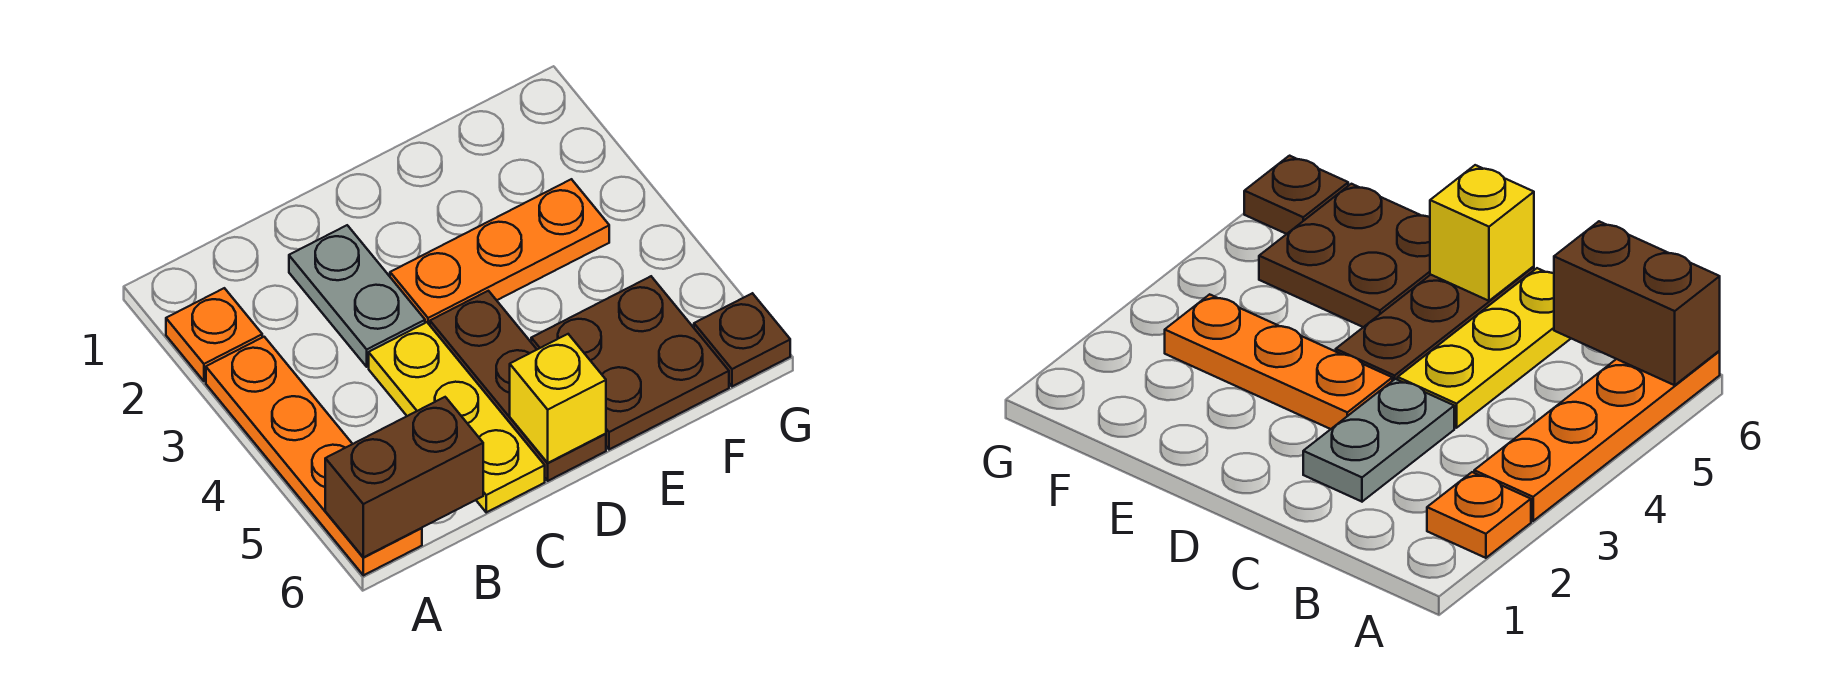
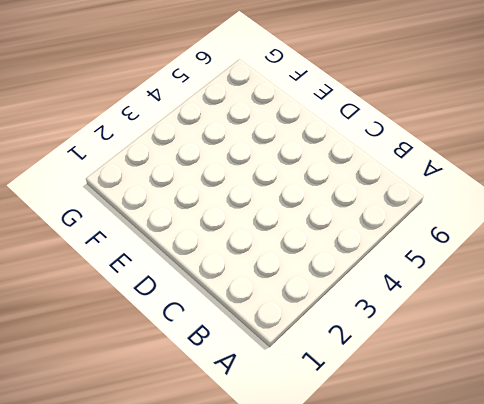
none -> orange plate A2 level 1
none -> orange plate A3:A6 level 1

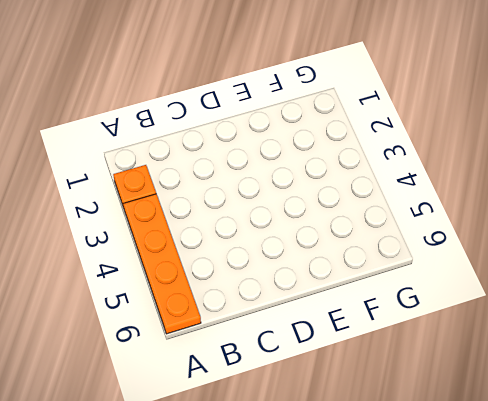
none -> grey plate C2:C3 level 1
none -> yellow plate C4:C6 level 1

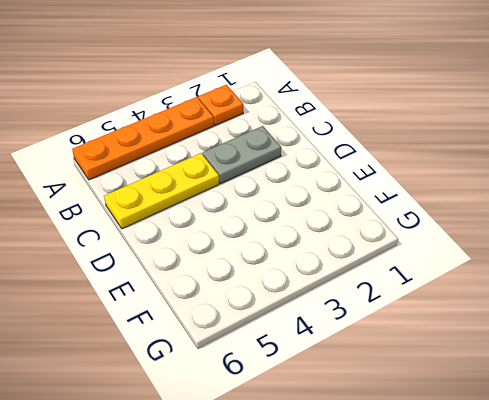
none -> orange plate D3:F3 level 1
none -> brown plate D4:D6 level 1

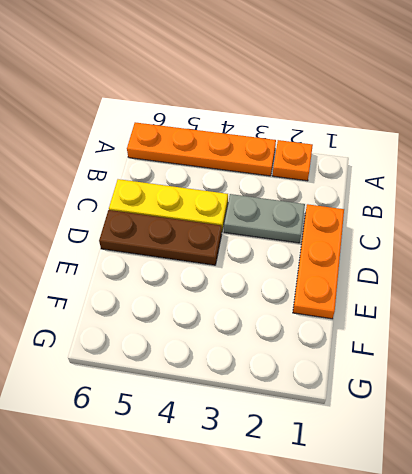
orange plate C1:E1 level 1 -> orange plate D3:F3 level 1
none -> brown plate E5:F6 level 1
none -> brown plate G6 level 1

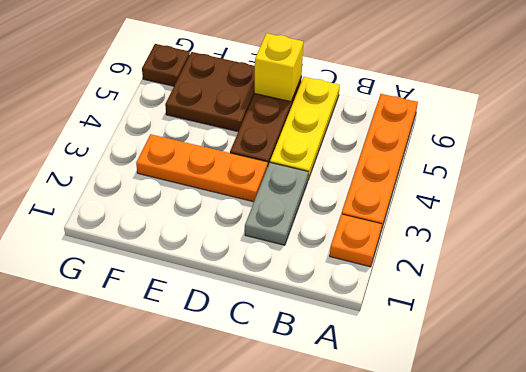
none -> brown brick A6:B6 level 2

